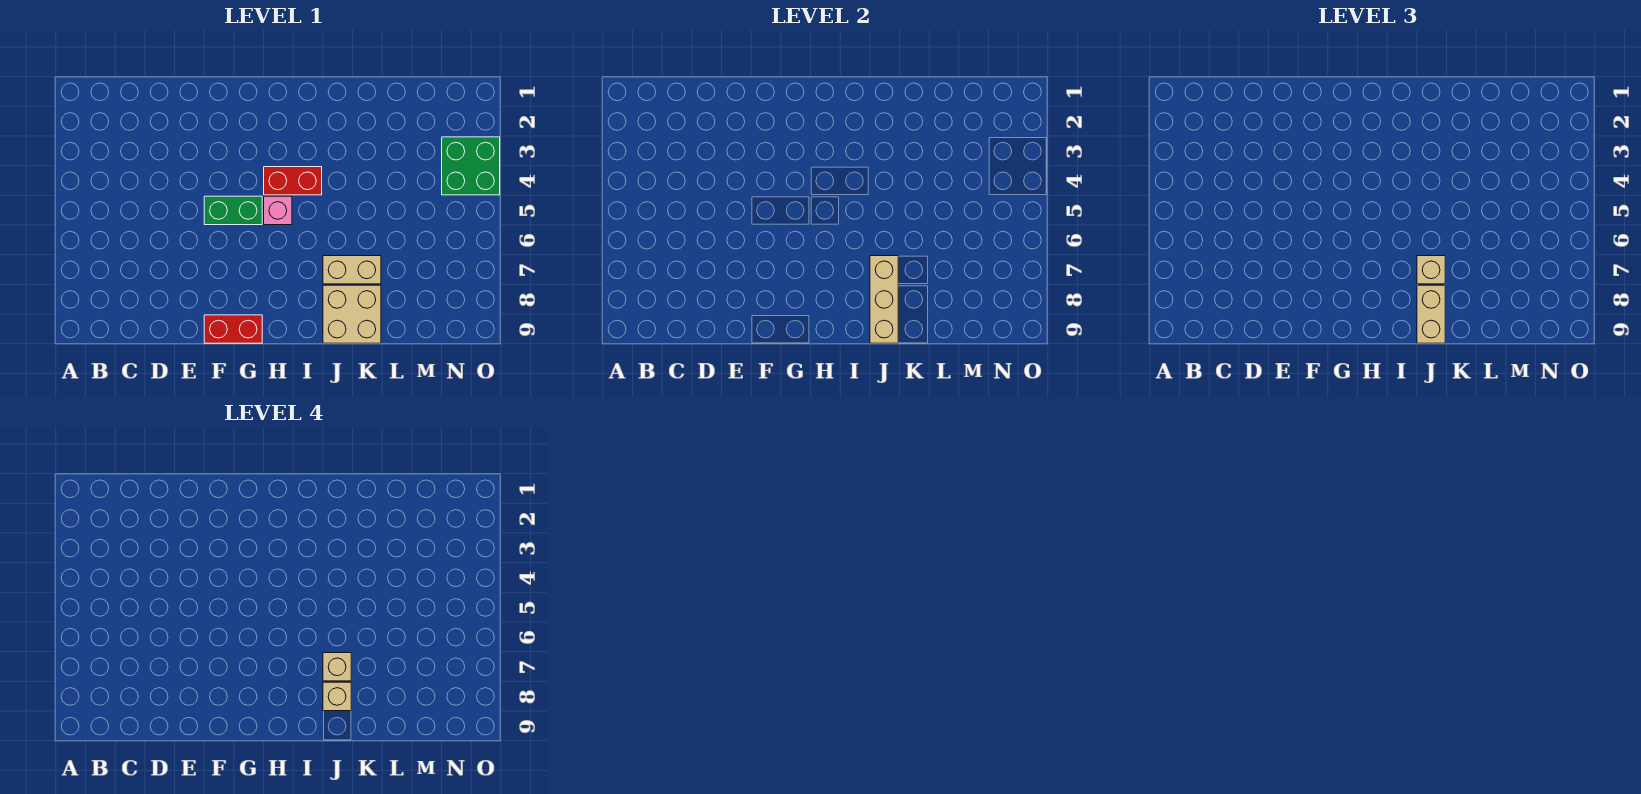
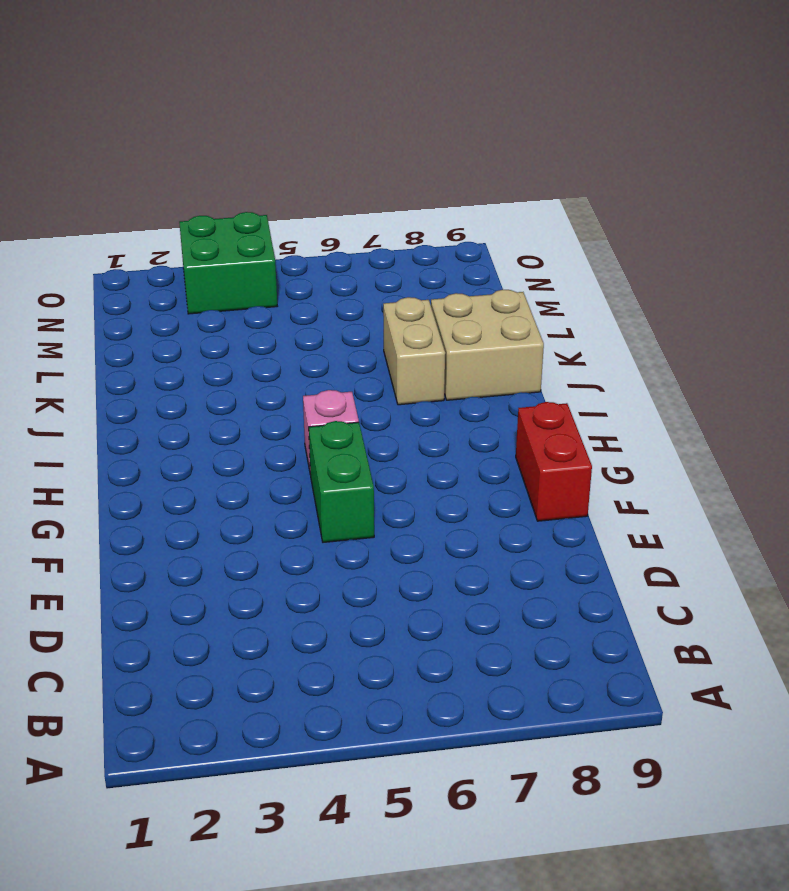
none -> red brick H4:I4 level 1
none -> tan brick J7:J9 level 2
none -> tan brick J7 level 3

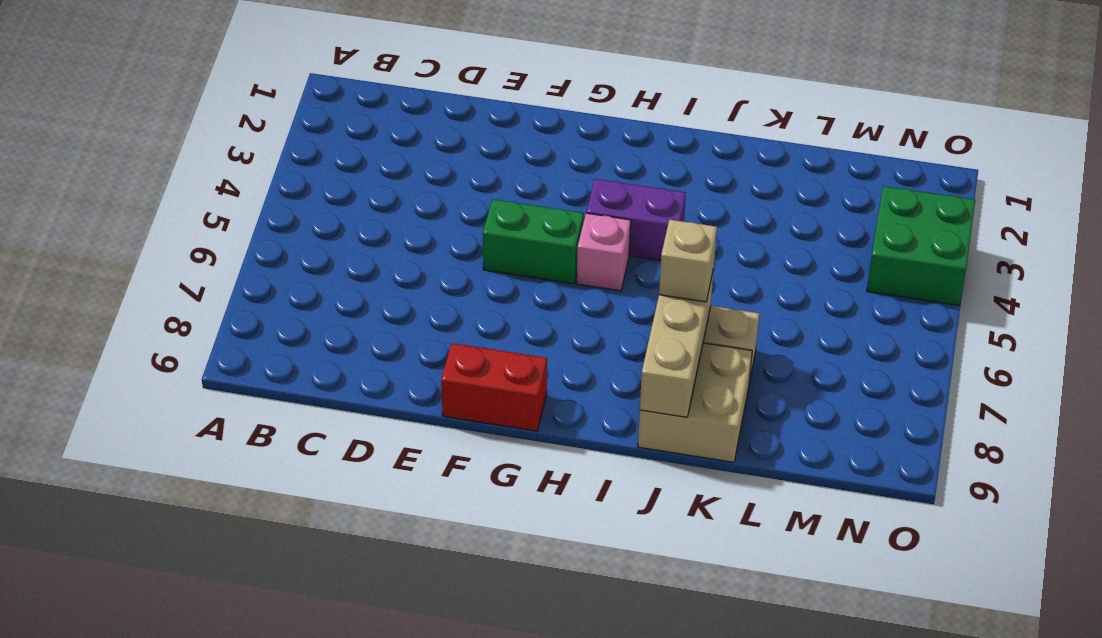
purple brick H4:I4 level 1 -> red brick H4:I4 level 1
none -> tan brick J8:J9 level 3
none -> tan brick J7 level 4
none -> tan brick J8 level 4

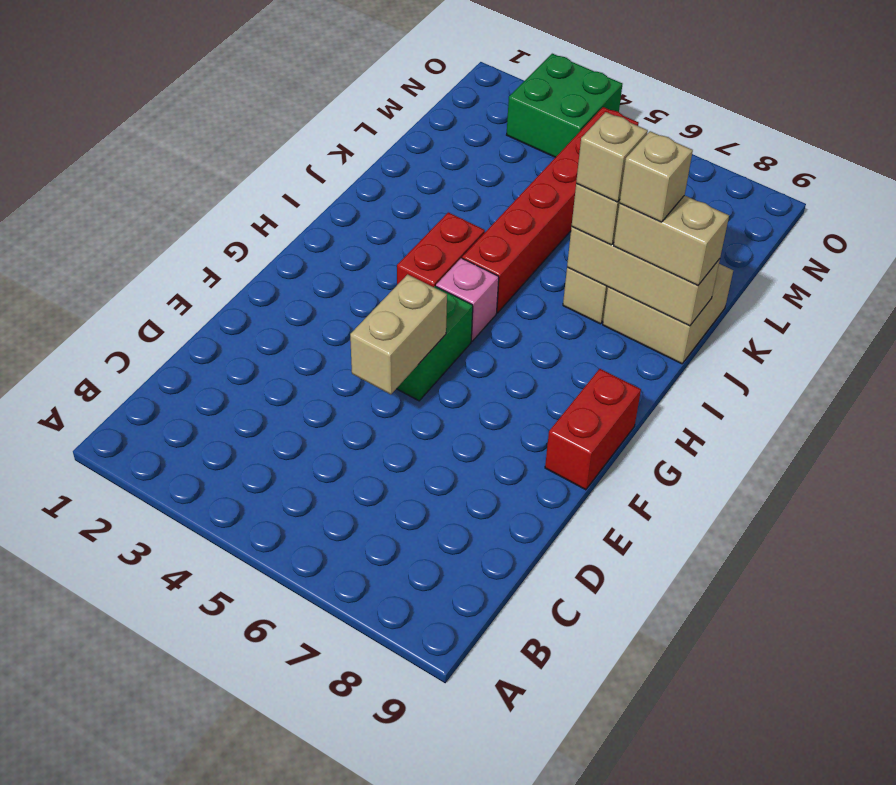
tan brick E5:F5 level 2 -> none
red brick I5:N5 level 1 -> none

